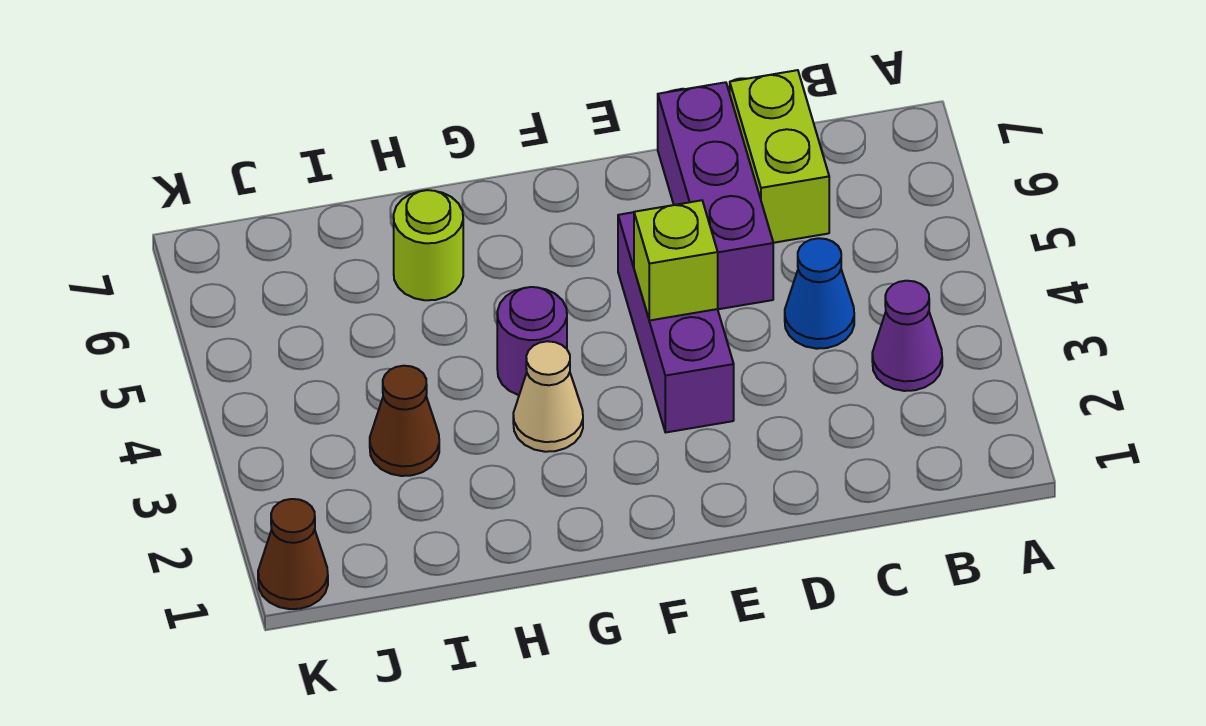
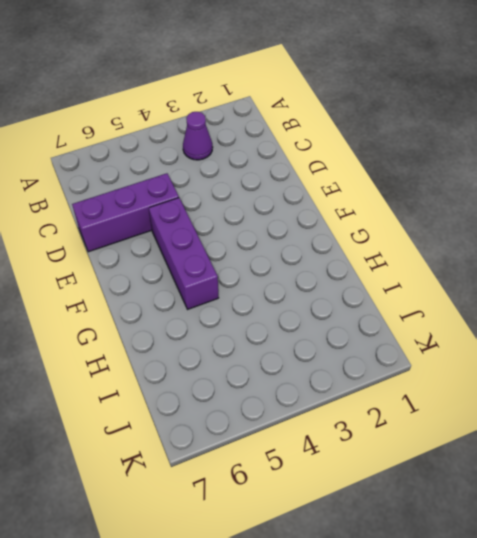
purple brick E5:G5 level 1 -> purple brick E3:E5 level 1
none -> blue cone C4 level 1
none -> lime brick C6:C7 level 1

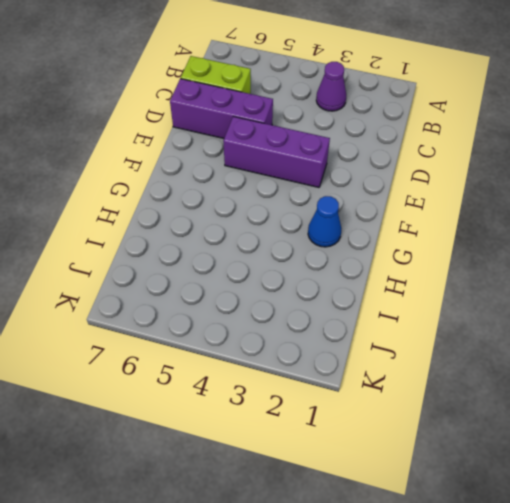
blue cone G2 level 1 -> blue cone C4 level 1
none -> tan cone G3 level 1
none -> purple round brick G4 level 1

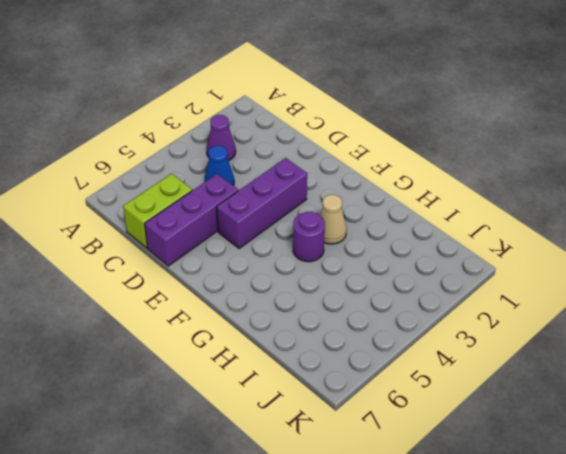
none -> lime round brick H6 level 1
none -> brown cone I3 level 1

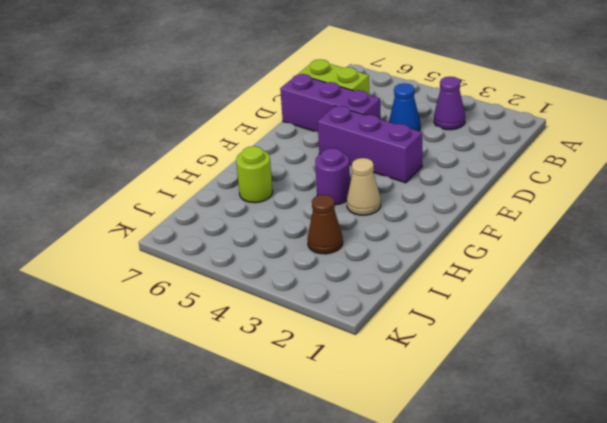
none -> brown cone K1 level 1
none -> lime brick E4 level 2

